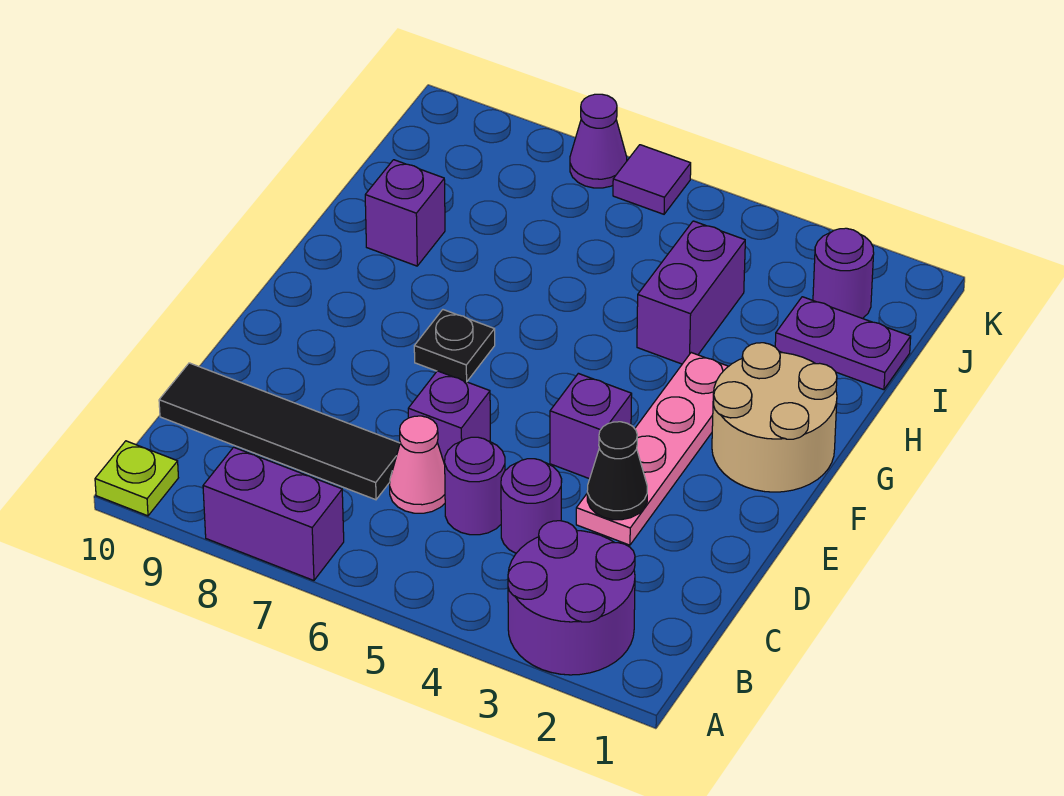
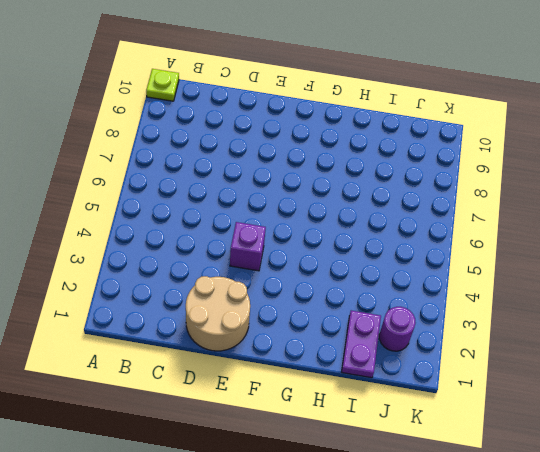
tan round brick D1:E2 level 1 -> tan round brick F1:G2 level 1
none -> purple round brick A2:B3 level 1
none -> purple brick A7:A8 level 1
none -> purple round brick C4 level 1

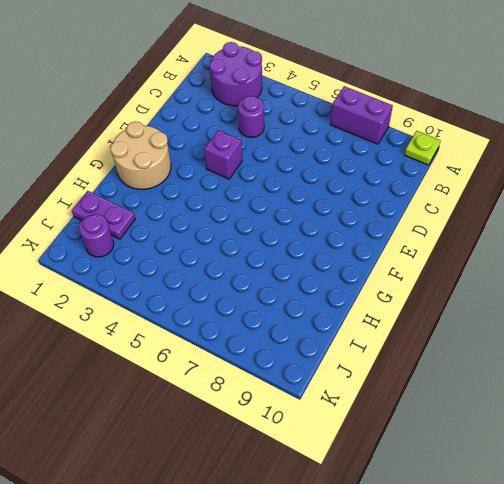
none -> purple round brick C5 level 1
none -> pink cone C6 level 1
none -> black tile C7:C10 level 1

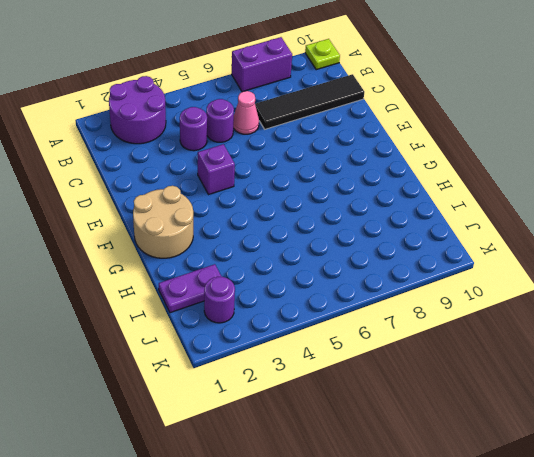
none -> pink plate D3:G3 level 1
none -> purple brick D6 level 1
none -> black plate F7 level 1

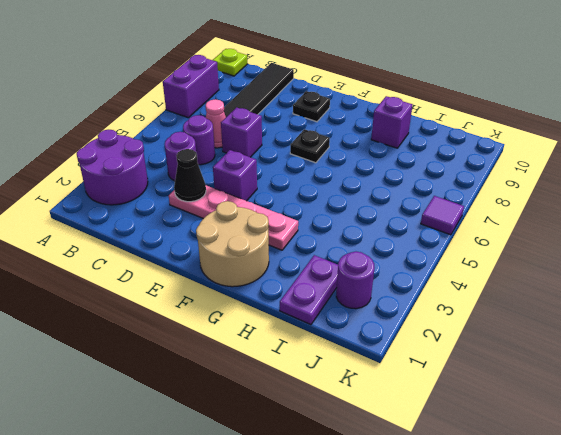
black plate E9 level 1 -> none
none -> purple brick H4:I4 level 1
none -> purple cone K7 level 1

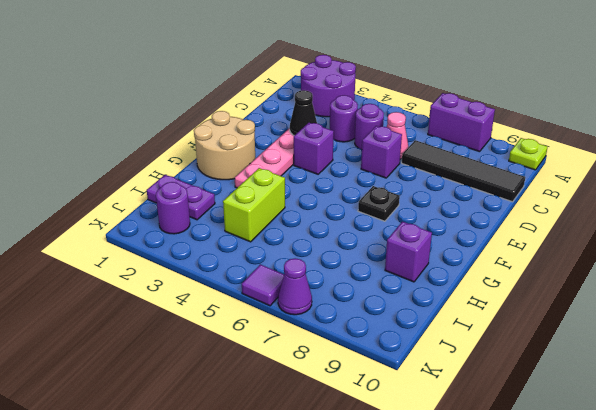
lime brick H4:I4 level 1 -> purple brick H4:I4 level 1

